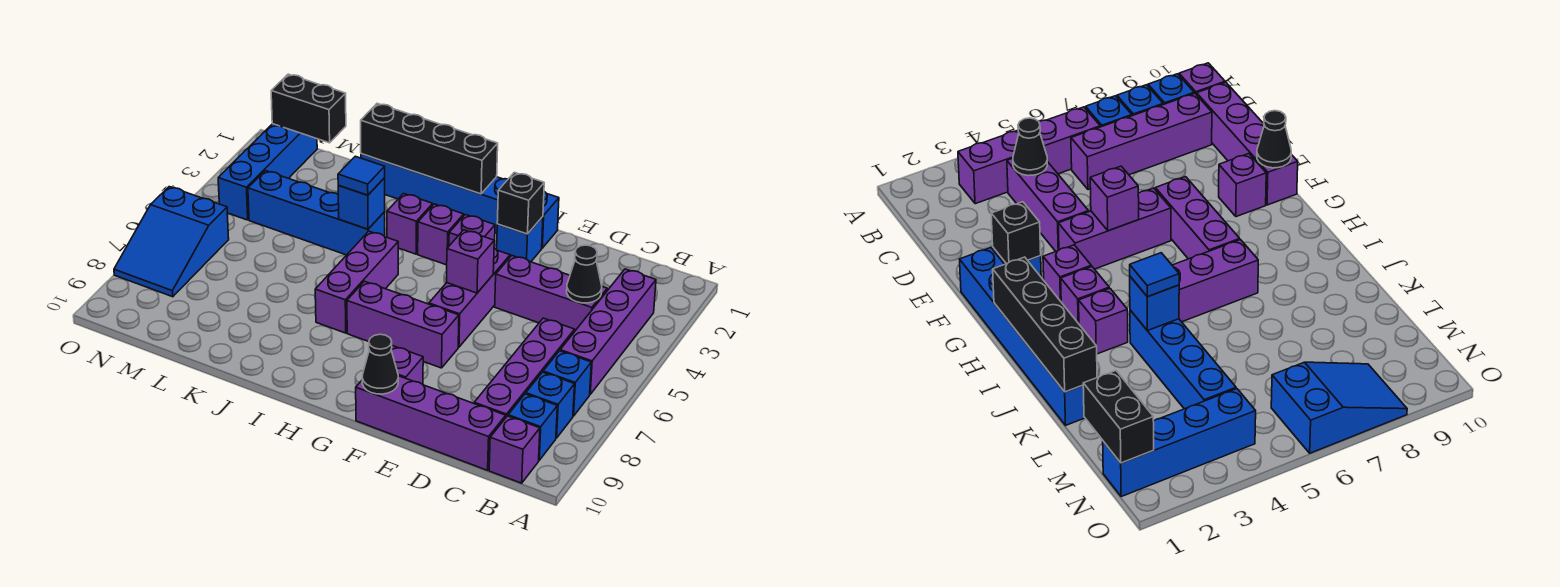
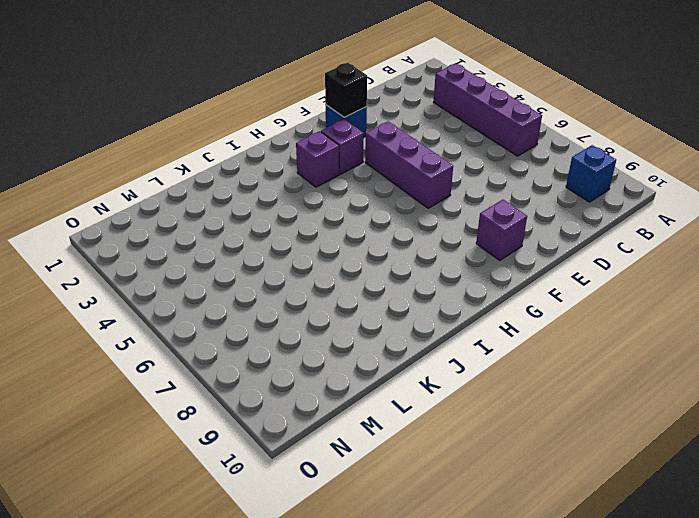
none -> blue brick B7 level 1
none -> blue brick B8 level 1
none -> purple brick B10 level 1

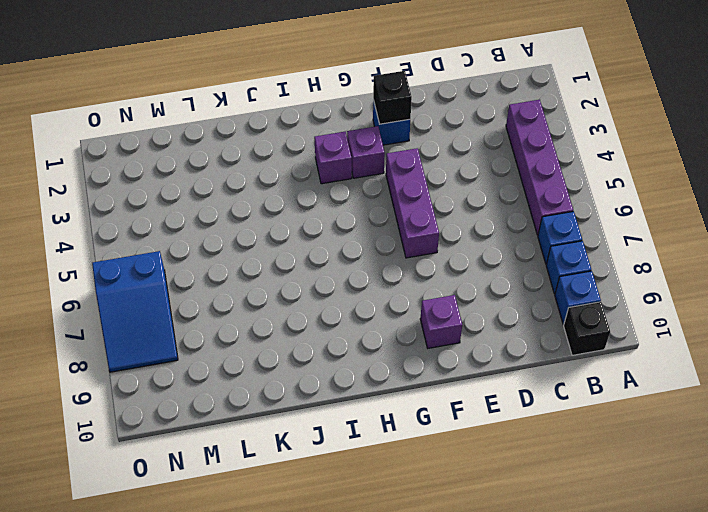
black brick B10 level 1 -> purple brick B10 level 1
none -> purple brick C4:E4 level 1
none -> purple brick C6:C9 level 1
none -> purple brick C10:F10 level 1

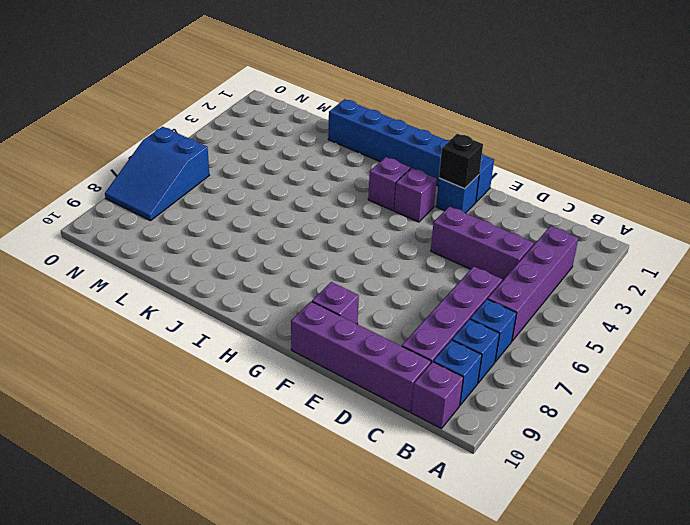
none -> purple brick F4:F6 level 1
none -> purple brick F7:H7 level 1
none -> purple brick I3 level 1

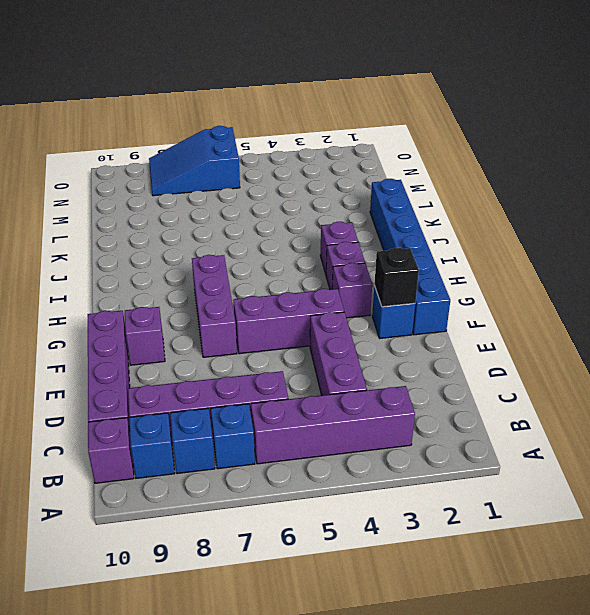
none -> purple brick I5:I7 level 1
none -> blue brick J4:M4 level 1
none -> blue brick N1:N4 level 1

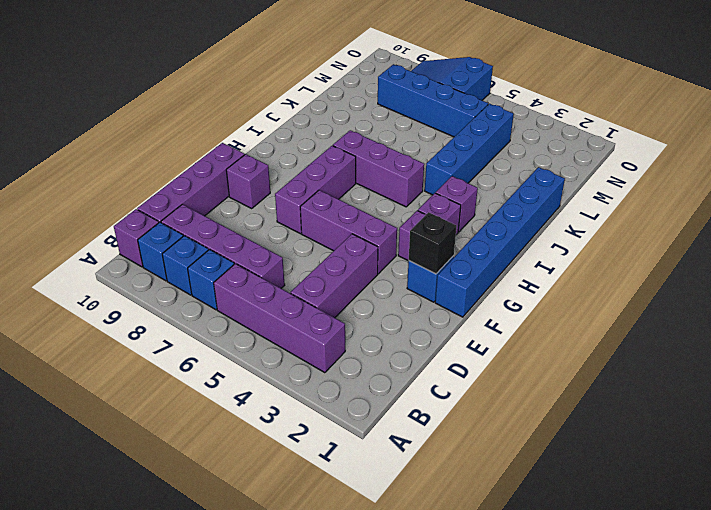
blue brick M5:M8 level 1 -> blue brick N1:N4 level 1
none -> black cone C4 level 2
none -> purple brick F5 level 2
none -> black cone F10 level 2

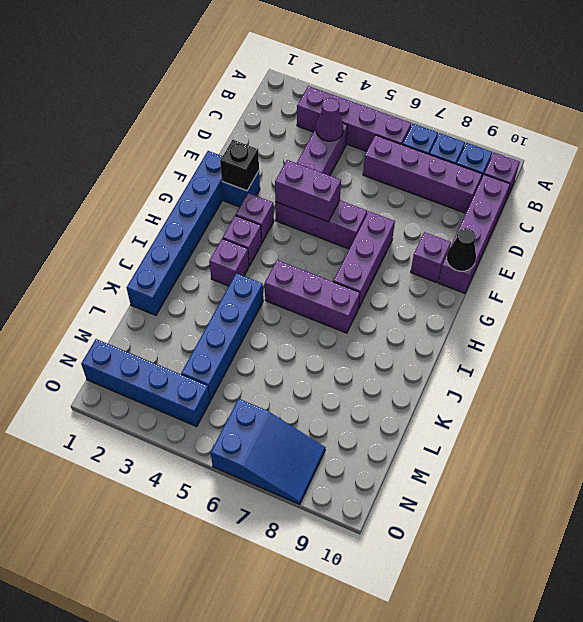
purple cone C4 level 2 -> black cone C4 level 2
purple brick F4:F5 level 2 -> purple brick F5 level 2
none -> black brick H1:K1 level 2
none -> blue brick J4 level 2
none -> black brick M1:N1 level 2

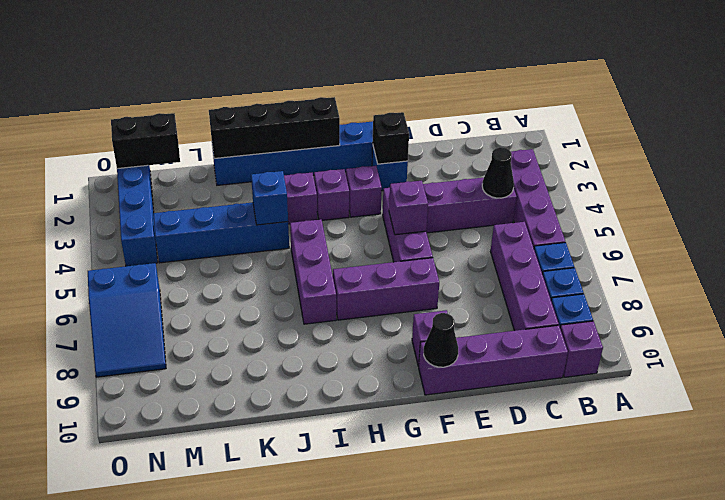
none -> blue tile J4 level 3

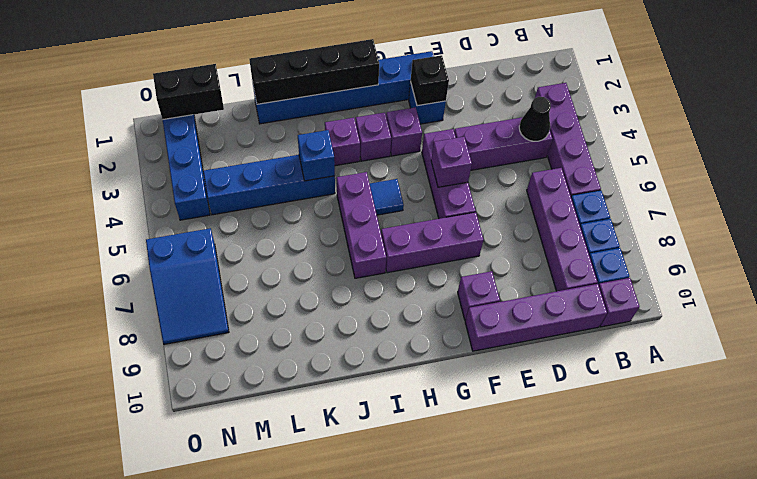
blue tile H5 level 1 -> blue tile J4 level 3
none -> black cone F10 level 2

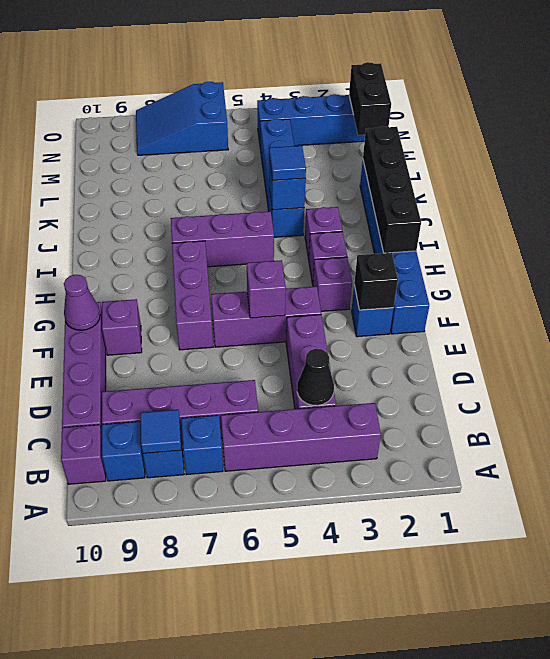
blue tile B8 level 2 -> none
purple cone F10 level 2 -> black cone F10 level 2

